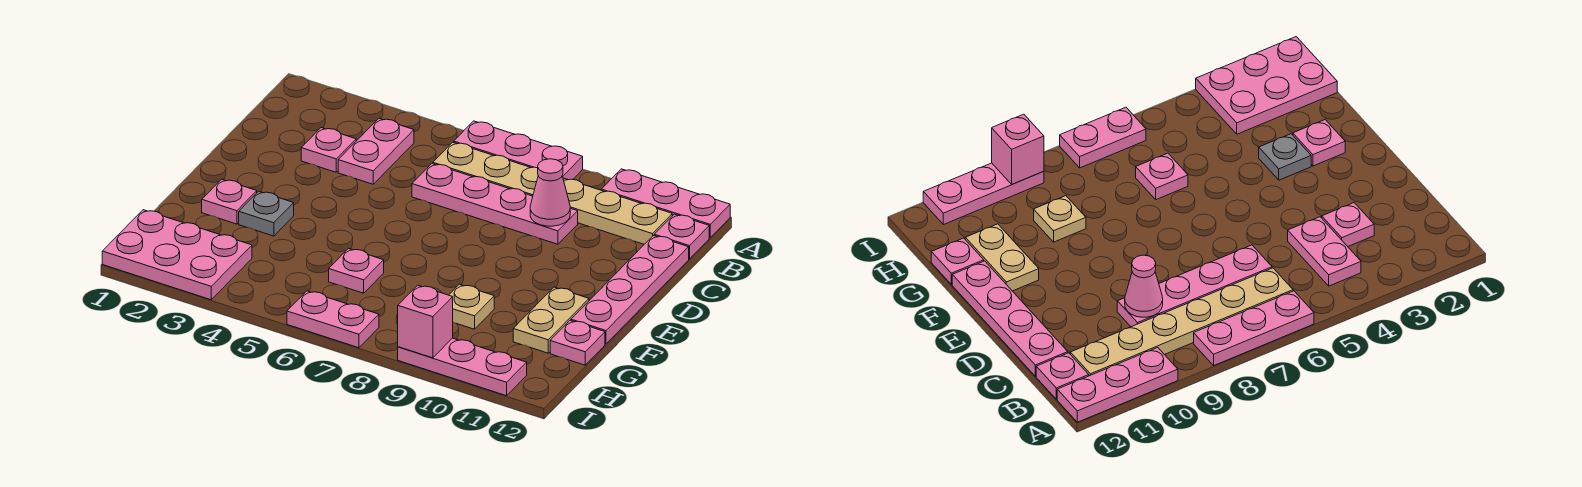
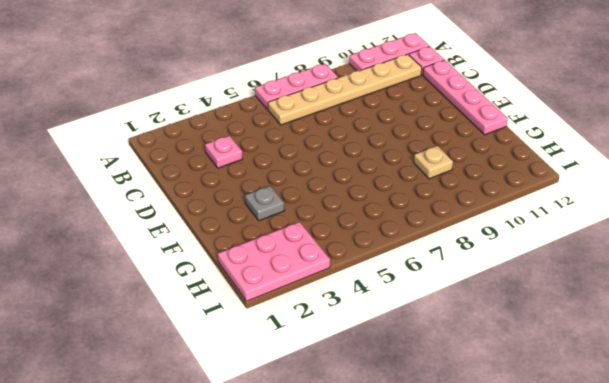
none -> pink plate B4:C4 level 1
none -> pink plate C6:C9 level 1
none -> pink plate F2 level 1

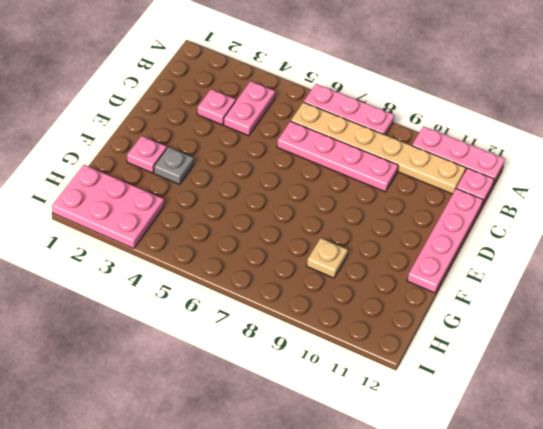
none -> tan plate F11:G11 level 1
none -> pink plate G6 level 1
none -> pink plate G12 level 1

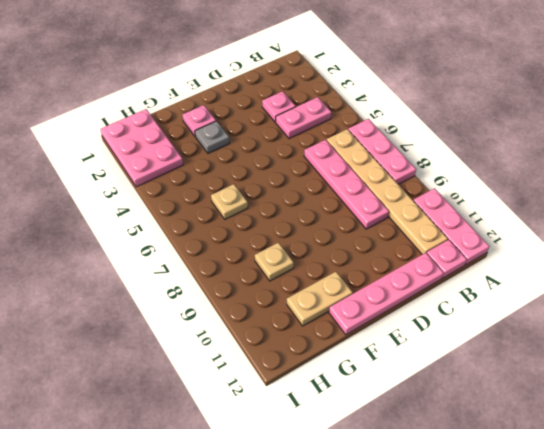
tan plate G6 level 1 -> pink plate G6 level 1
none -> pink plate G12 level 1
none -> pink plate I6:I7 level 1
none -> pink plate I9:I11 level 1

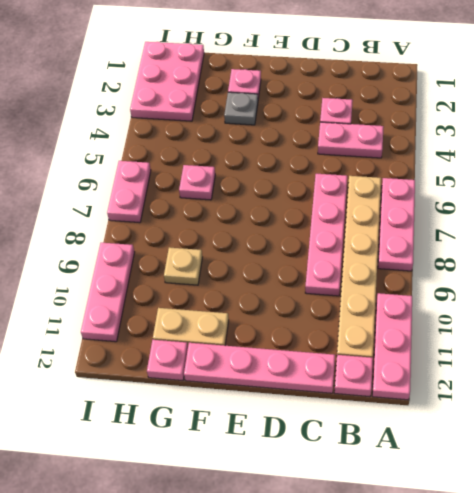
none -> pink cone C9 level 2
none -> pink brick I9 level 2

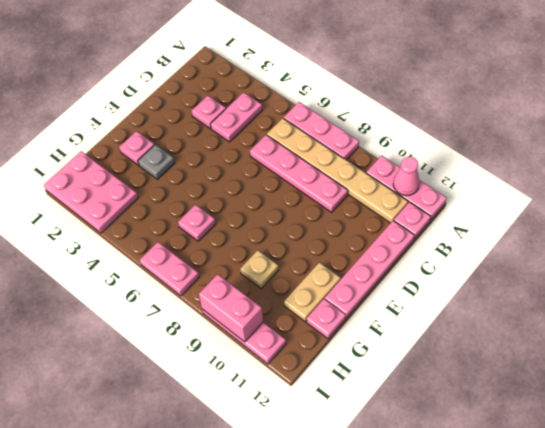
pink cone A11 level 2 -> pink cone C9 level 2
pink brick I9:I10 level 2 -> pink brick I9 level 2

